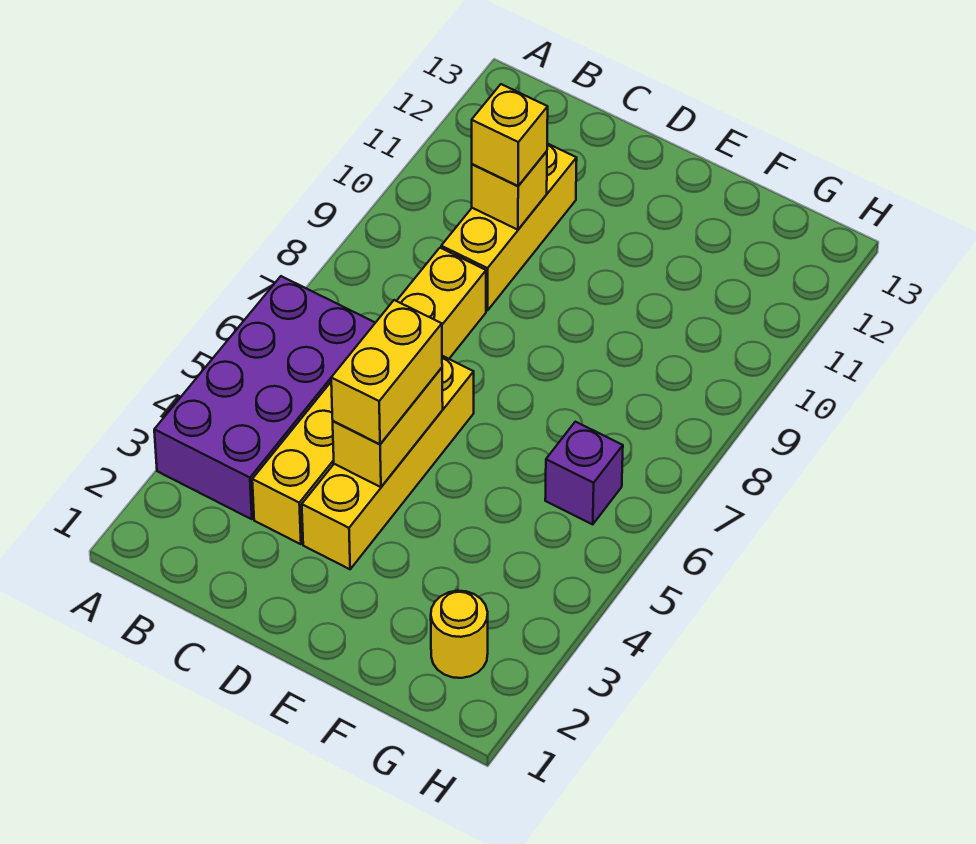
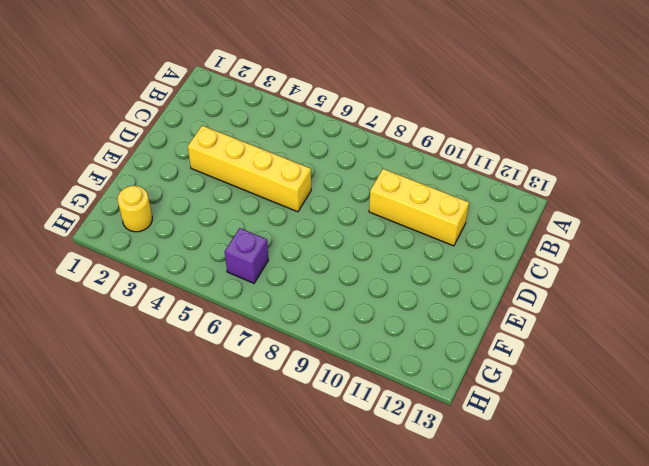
none -> purple brick A3:B6 level 1
none -> yellow brick C3:C8 level 1

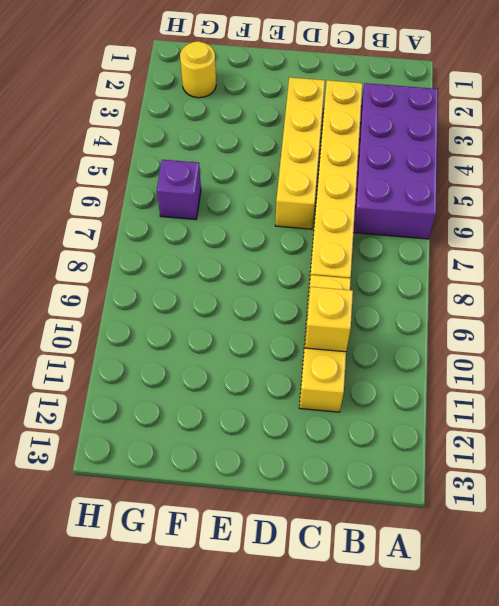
none -> yellow brick D4:D5 level 2
none -> yellow brick C10 level 3

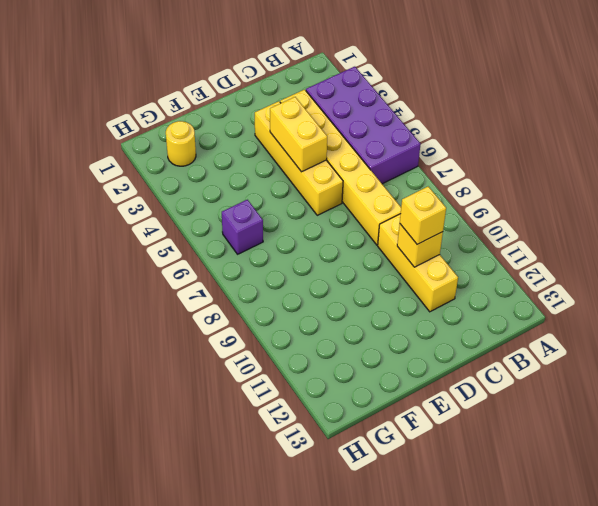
none -> yellow brick D4:D5 level 3

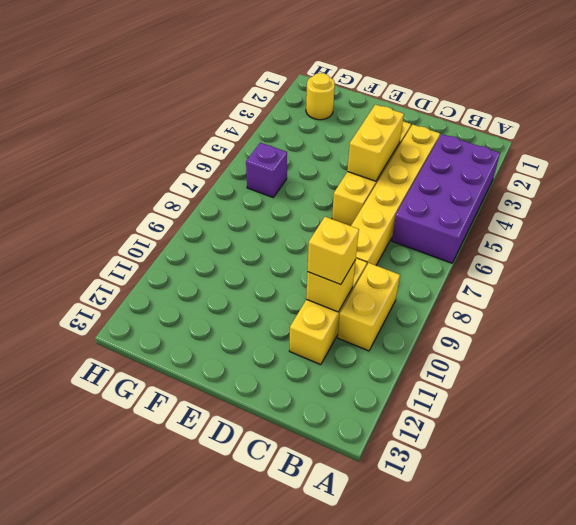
yellow brick B9:B10 level 1 -> yellow brick D4:D5 level 3

